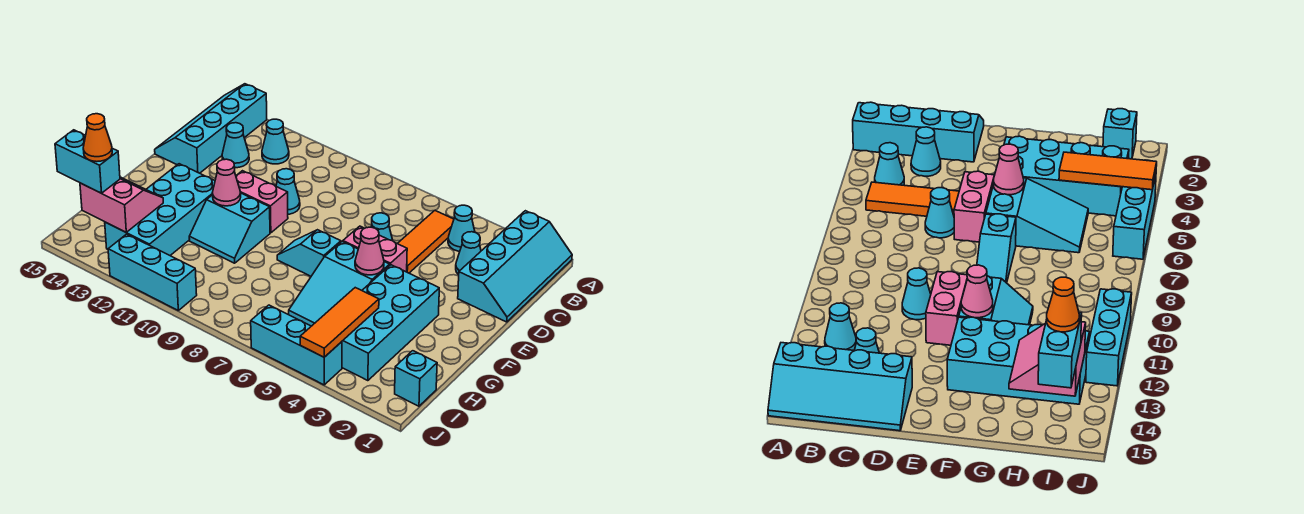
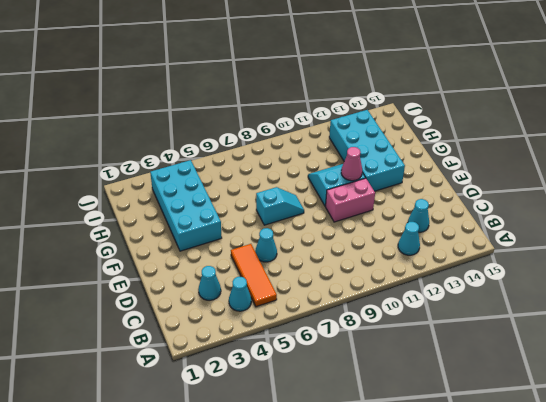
none -> cyan slope A1:D2 level 1 top 2
none -> cyan slope A14:D15 level 1 top 14
none -> cyan cone D10 level 1

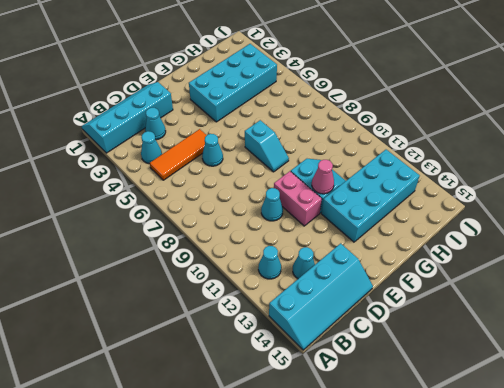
none -> pink brick E5:E6 level 1
none -> cyan slope F5:H6 level 1 top F
none -> cyan brick I1 level 1

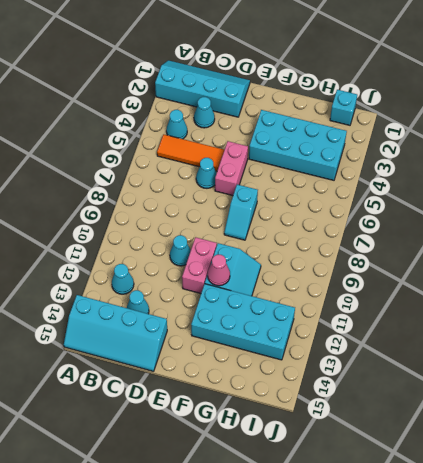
none -> cyan slope F5:H6 level 1 top F
none -> cyan brick J4:J6 level 1
none -> cyan brick J10:J12 level 1

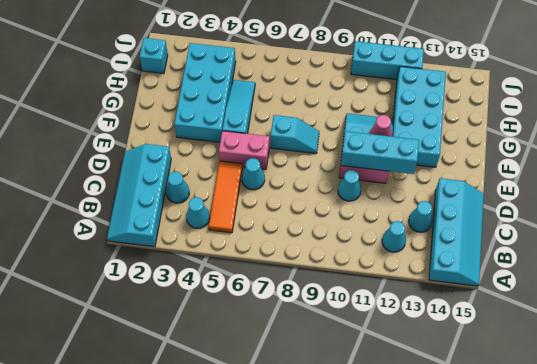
cyan brick E10:E12 level 2 -> cyan brick J4:J6 level 1
cyan slope F5:H5 level 1 top F -> cyan slope F5:H6 level 1 top F
none -> pink cone F5 level 2
none -> orange tile H4:J4 level 2
none -> pink slope H13:I14 level 2 top I

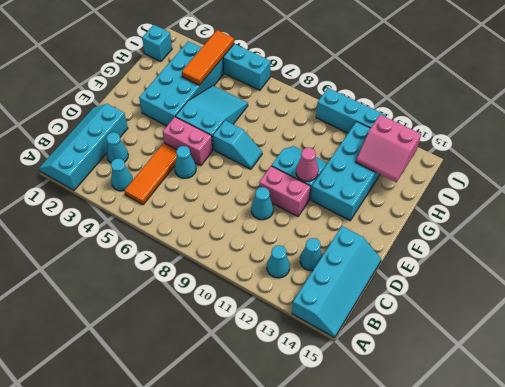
none -> pink cone F5 level 2
none -> cyan brick I14:I15 level 3
none -> orange cone I14 level 4

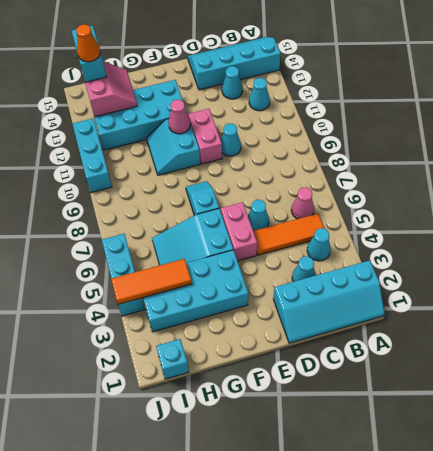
pink cone B6 level 1 -> pink cone F5 level 2

